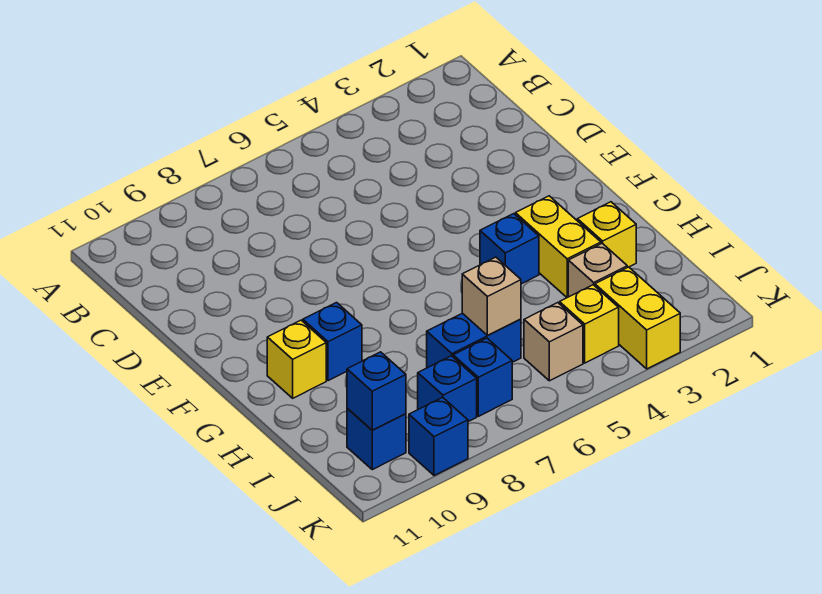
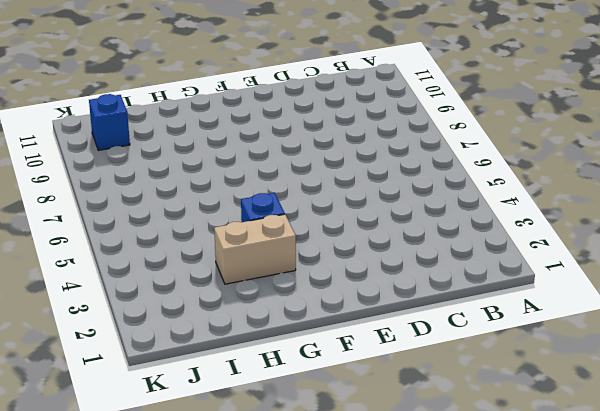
tan brick G3:H3 level 1 -> yellow brick G3:H3 level 1
none -> blue brick G9 level 1
none -> yellow brick G10 level 1
none -> yellow brick H2 level 1

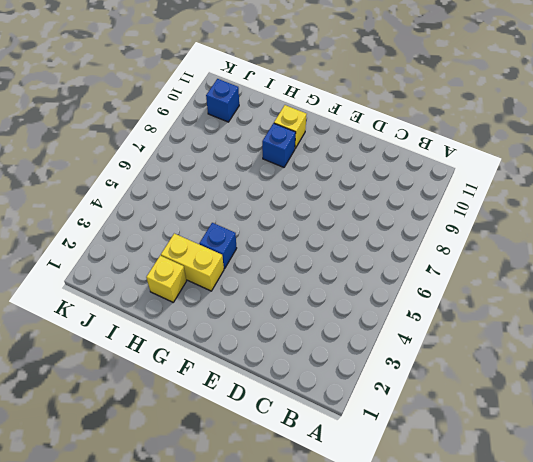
none -> tan brick I3 level 1
none -> blue brick I6:I7 level 1
none -> yellow brick J3:K3 level 1

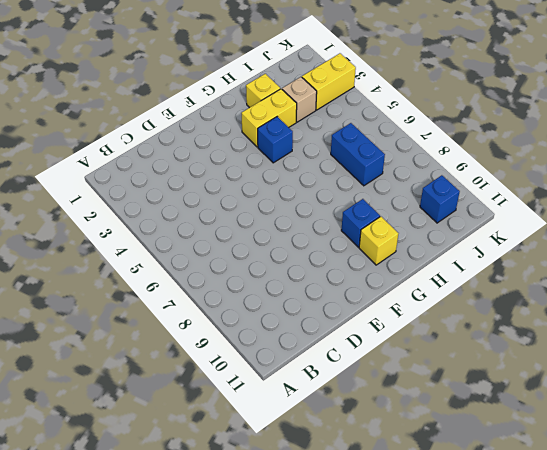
none -> yellow brick J4 level 1
none -> tan brick J5 level 1
none -> blue brick J7 level 1

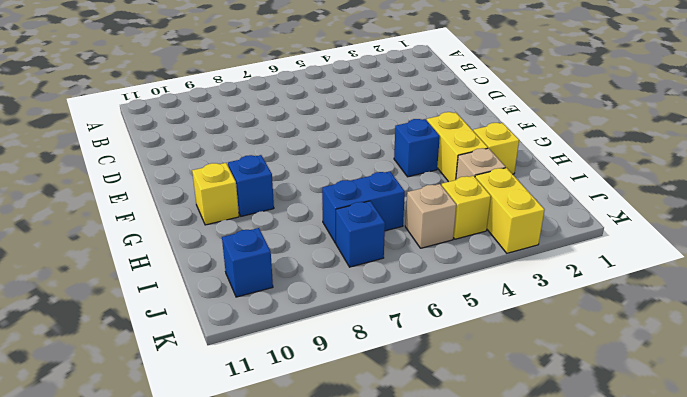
none -> blue brick J8 level 1
none -> blue brick K9 level 1
none -> tan brick I6 level 2

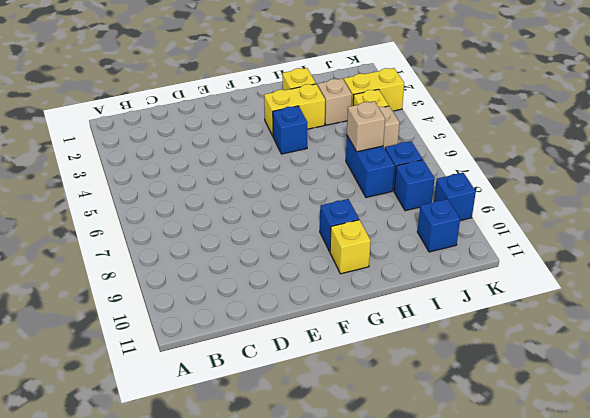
none -> blue brick J10 level 2

